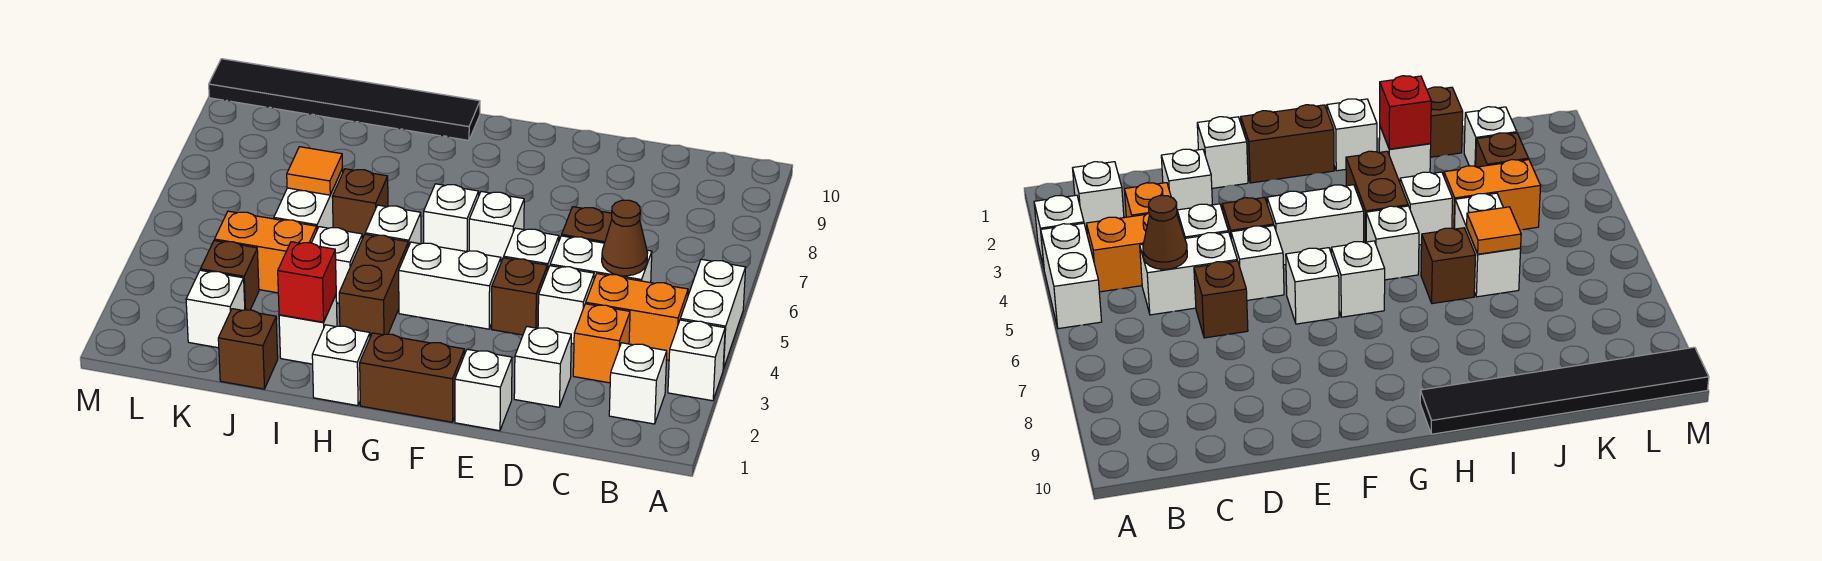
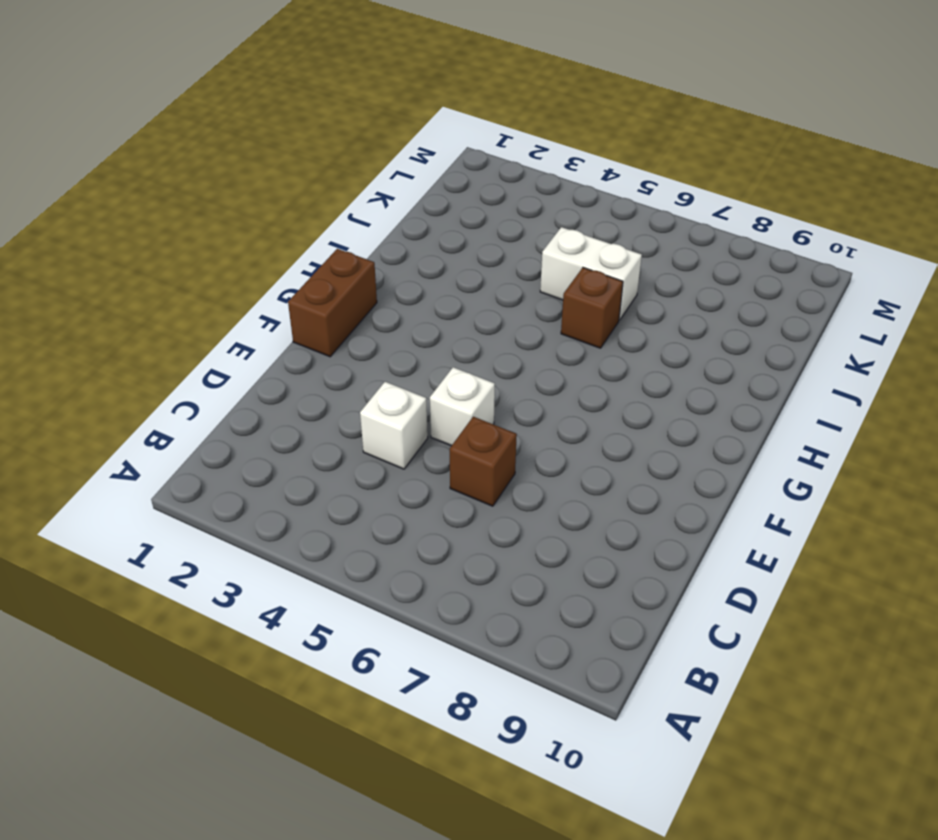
none -> white brick A3 level 1
none -> white brick A4:A5 level 1
none -> white brick B2 level 1
none -> orange brick B4:C4 level 1

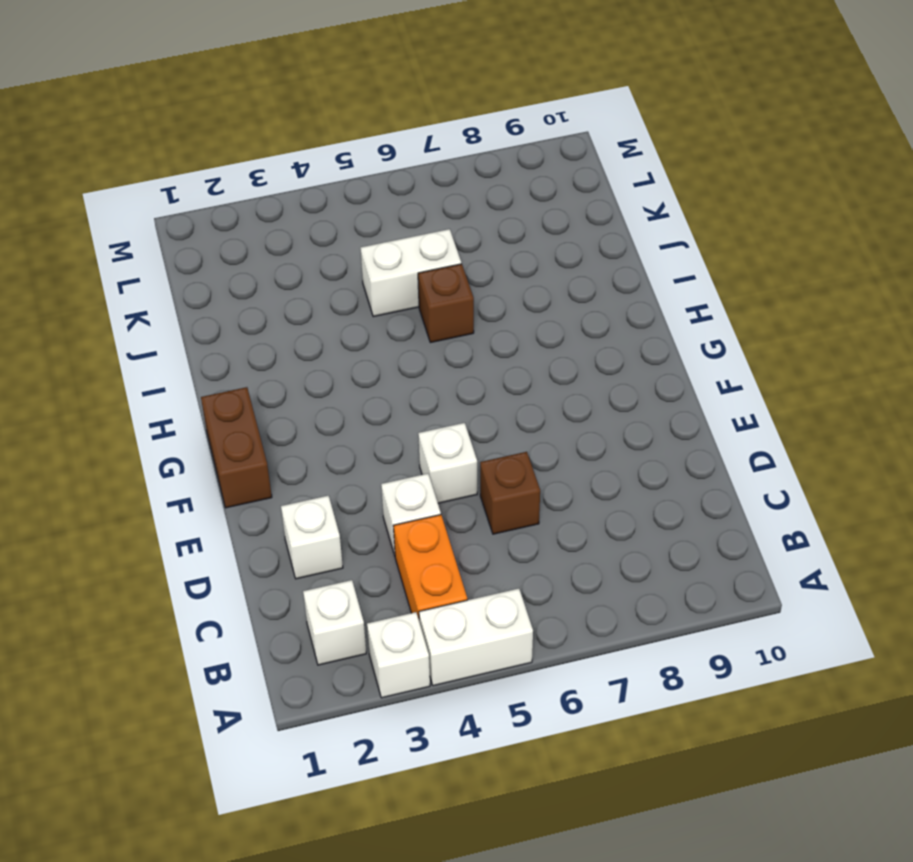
none -> orange brick C3 level 1
none -> white brick C5:D5 level 1
none -> white brick E1 level 1
none -> brown brick E4 level 1

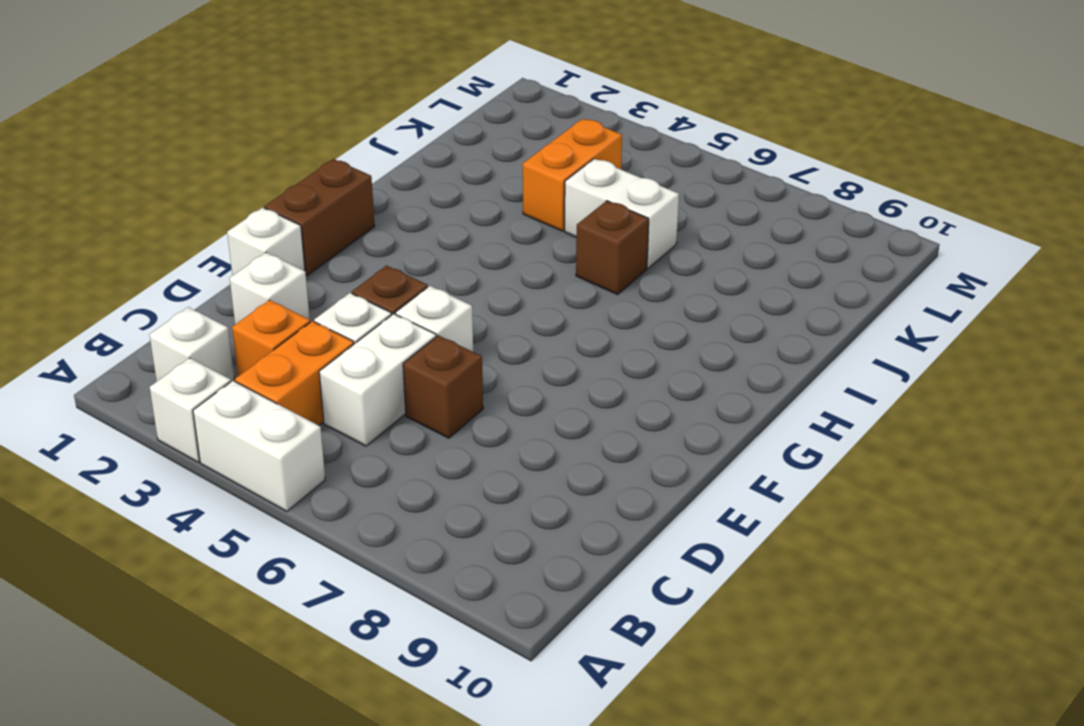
none -> white brick F4:G4 level 1
none -> white brick F6 level 1
none -> white brick G6 level 1
none -> white brick H1 level 1

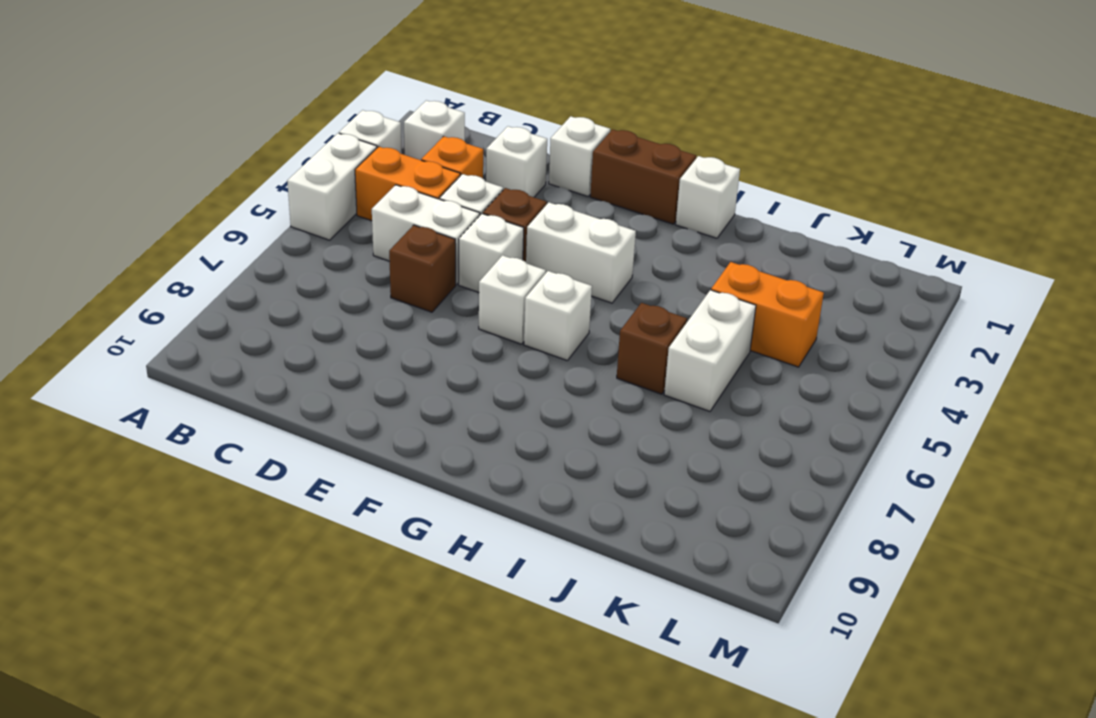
none -> brown brick H3:H4 level 1
none -> white brick H5 level 1
none -> black tile H10:M10 level 1
none -> white brick I2 level 1

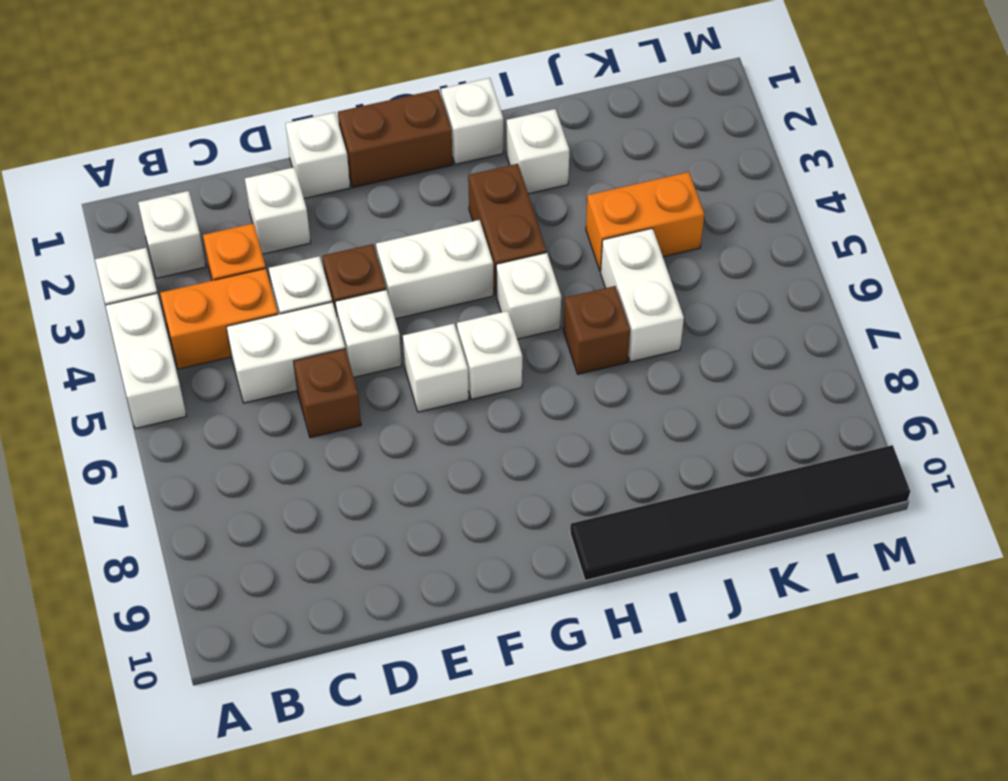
none -> white brick I4 level 1
none -> brown brick J1 level 1
none -> white brick K2 level 1
none -> brown brick K3 level 1

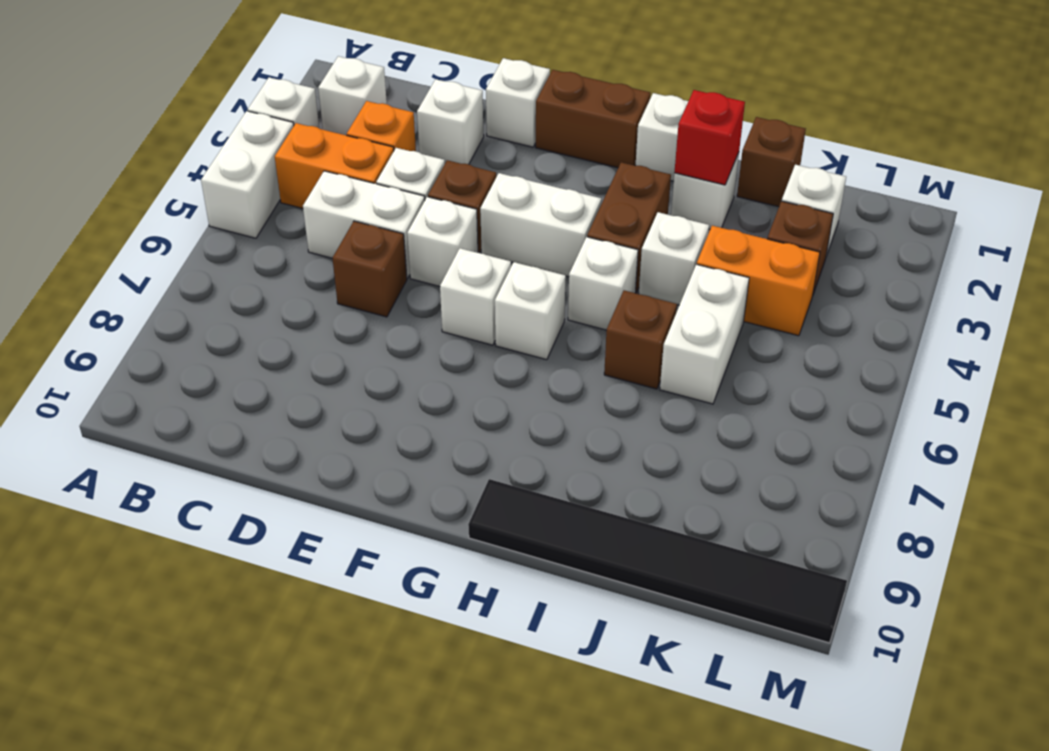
none -> brown cone C5 level 2
none -> orange tile J6 level 2

